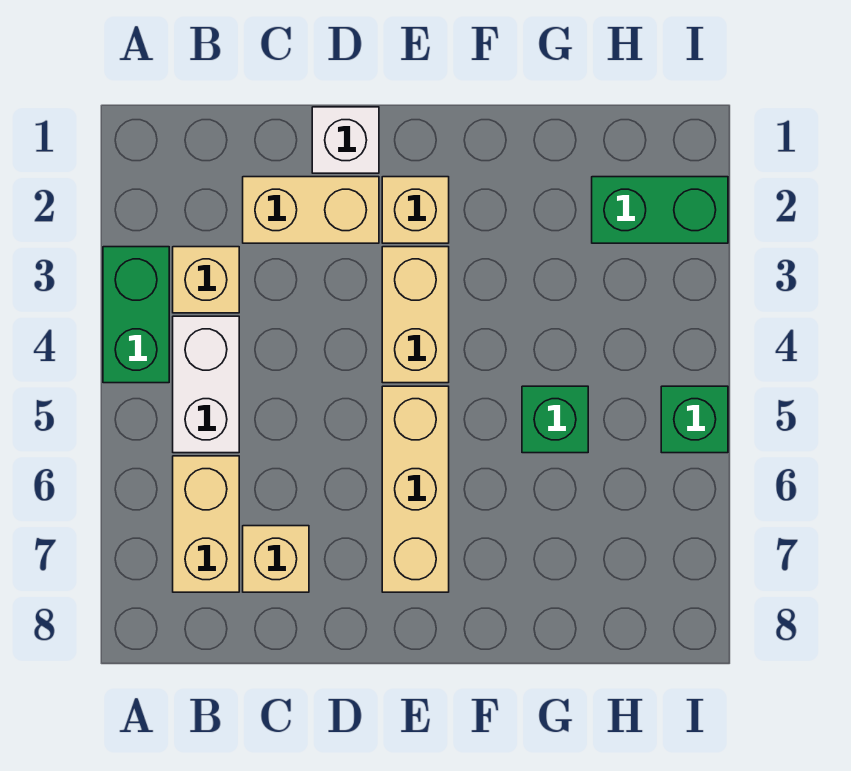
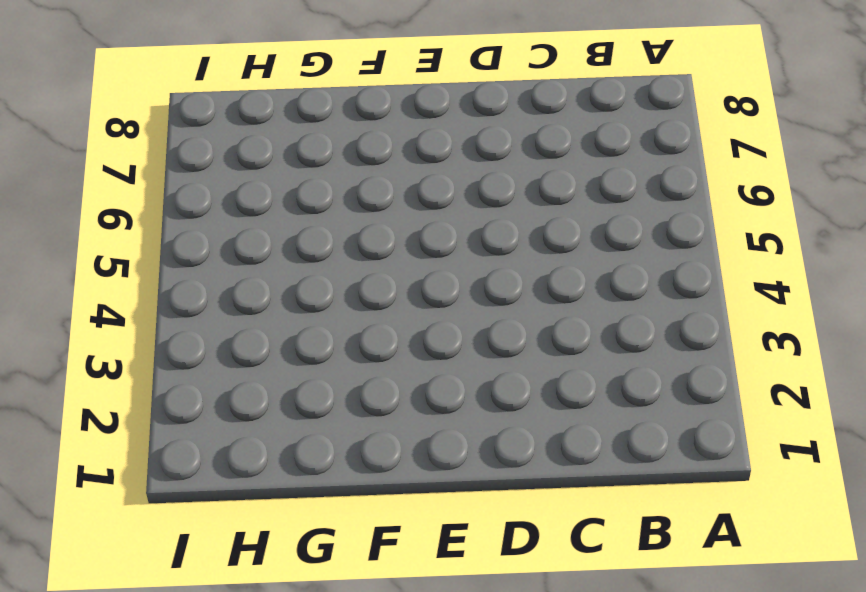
none -> green brick A3:A4 level 1
none -> tan brick B3 level 1
none -> white brick B4:B5 level 1

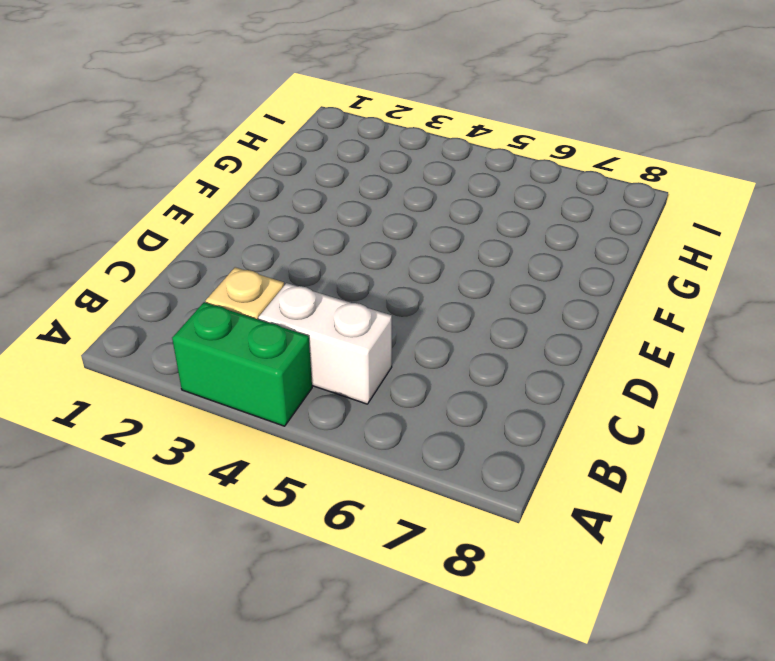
none -> tan brick B6:B7 level 1
none -> tan brick C2:D2 level 1
none -> tan brick C7 level 1

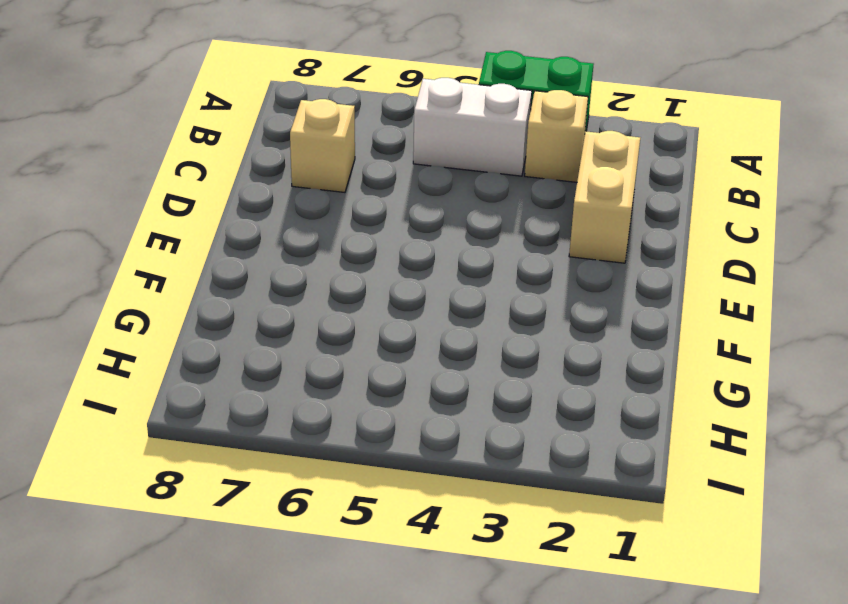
none -> tan brick B6:B7 level 1
none -> white brick D1 level 1
none -> tan brick E2 level 1

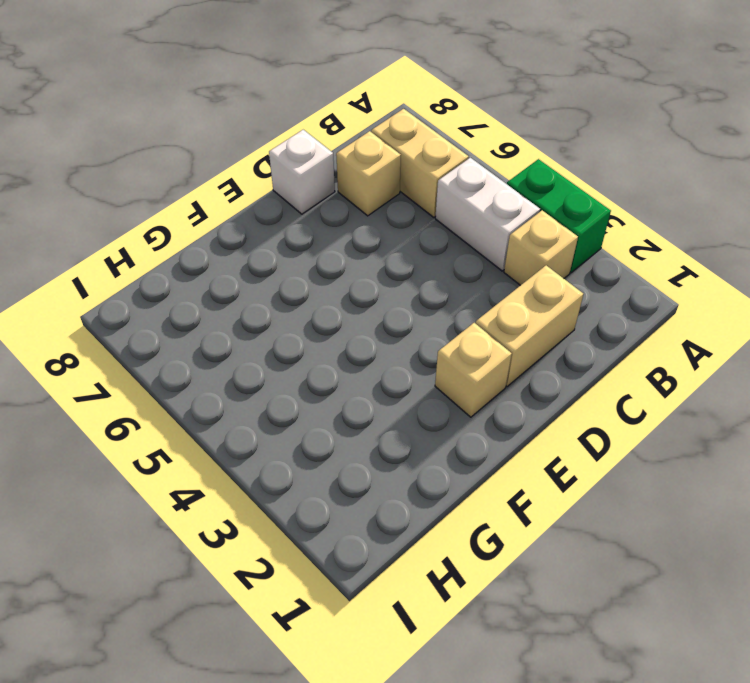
white brick D8 level 1 -> white brick D1 level 1
none -> tan brick E3:E4 level 1
none -> tan brick E5:E7 level 1
none -> green brick G5 level 1

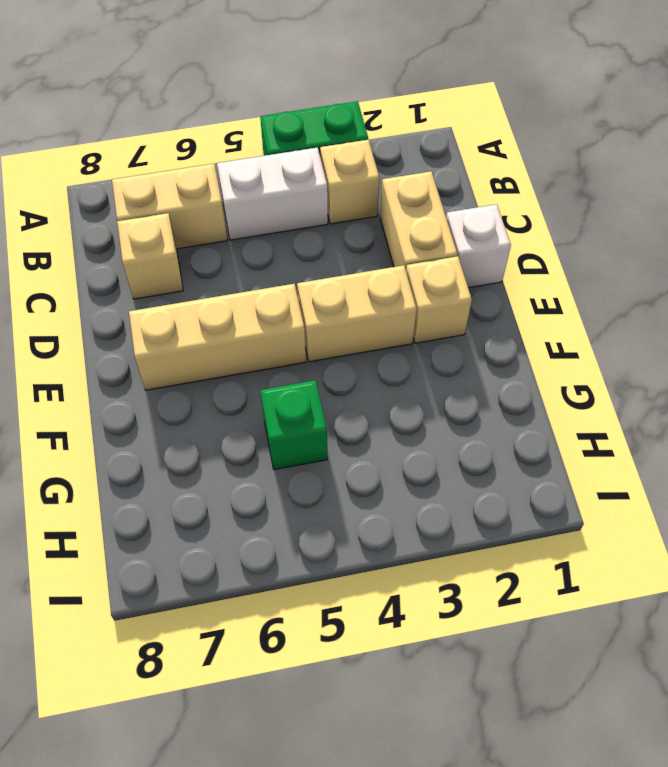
none -> green brick H2:I2 level 1
none -> green brick I5 level 1

